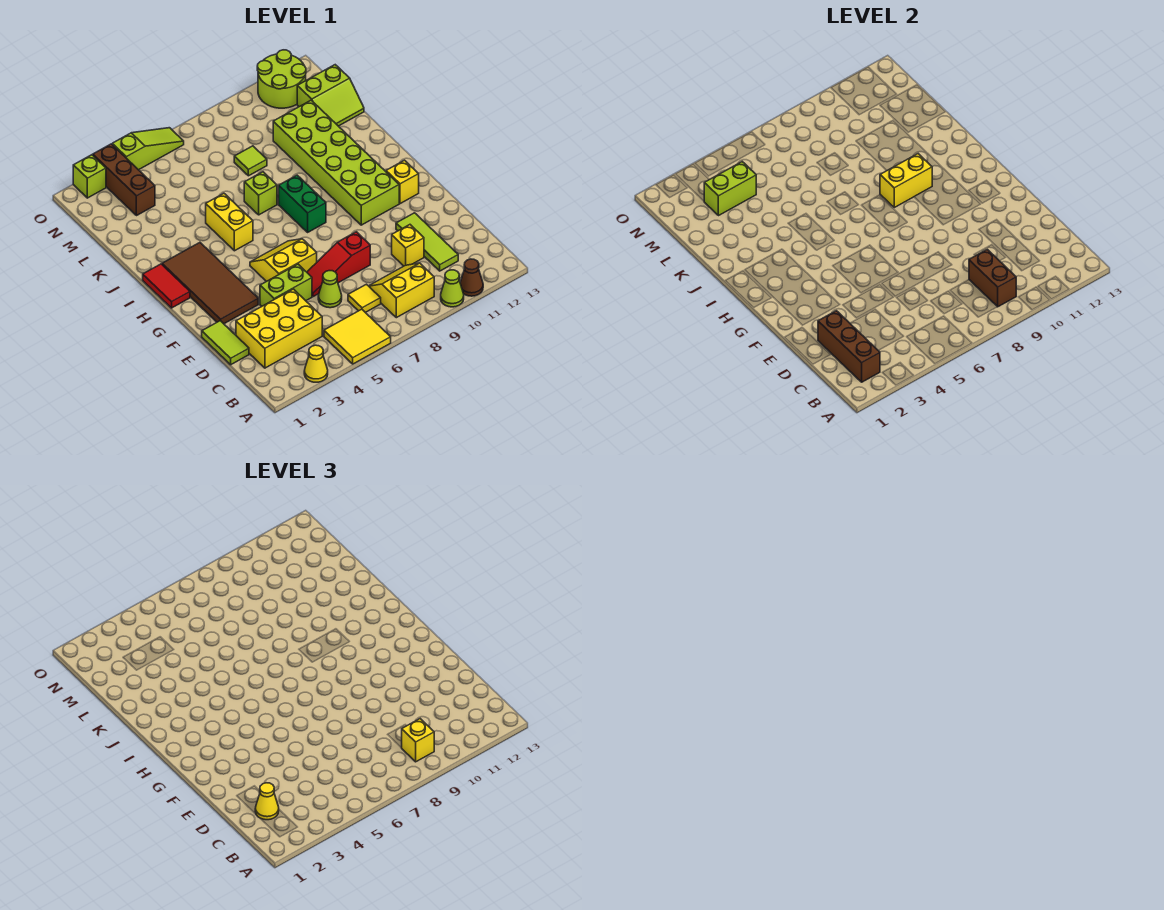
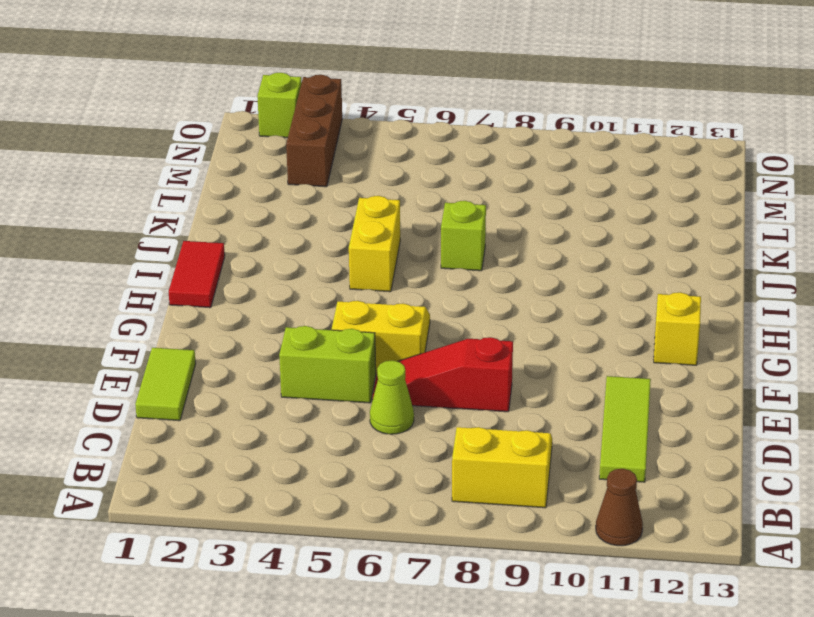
none -> yellow cone A3 level 1
none -> yellow tile A5:B6 level 1
none -> lime cone A10 level 1
none -> yellow brick C2:D4 level 1

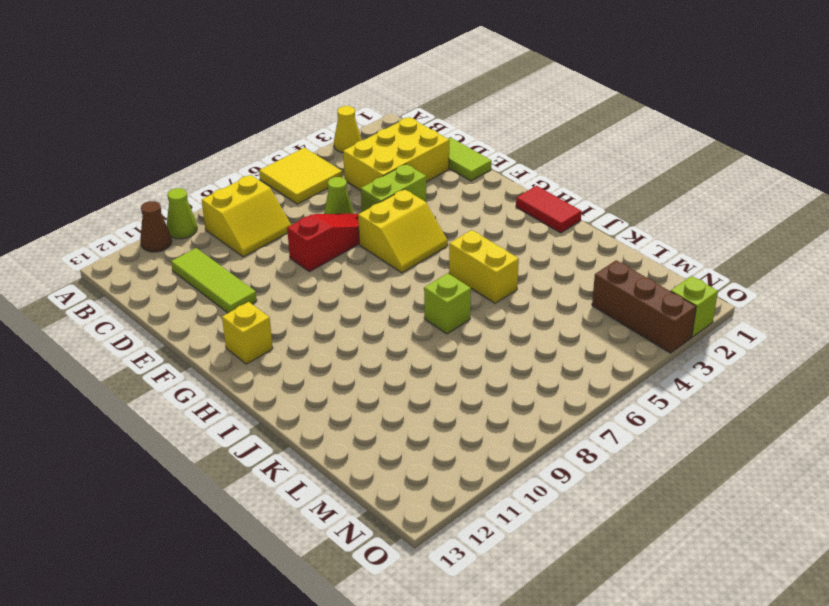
none -> yellow tile C7 level 1
none -> yellow brick D10 level 1
none -> brown tile F2:I3 level 1
none -> lime brick G10:L11 level 1

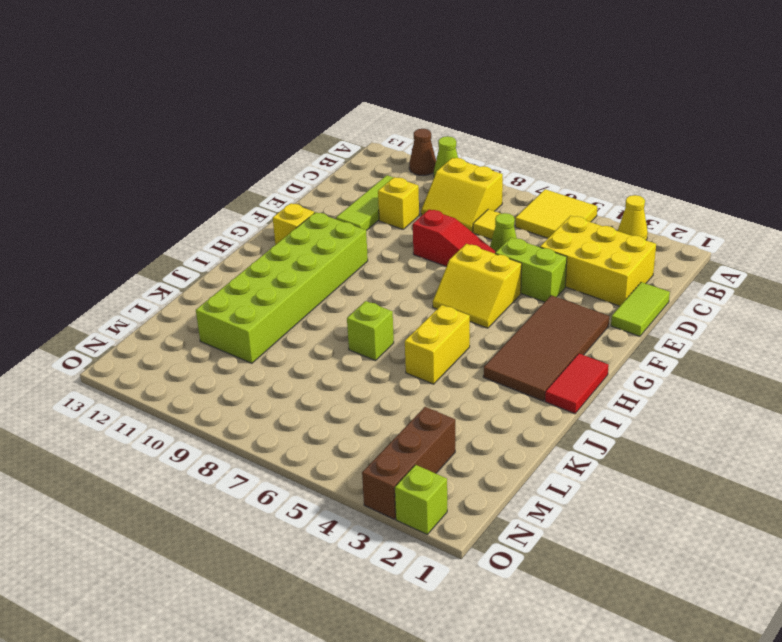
none -> green brick H8:I8 level 1
none -> lime tile L8 level 1
none -> lime slope L12:M13 level 1 top M
none -> lime round brick N11:O12 level 1

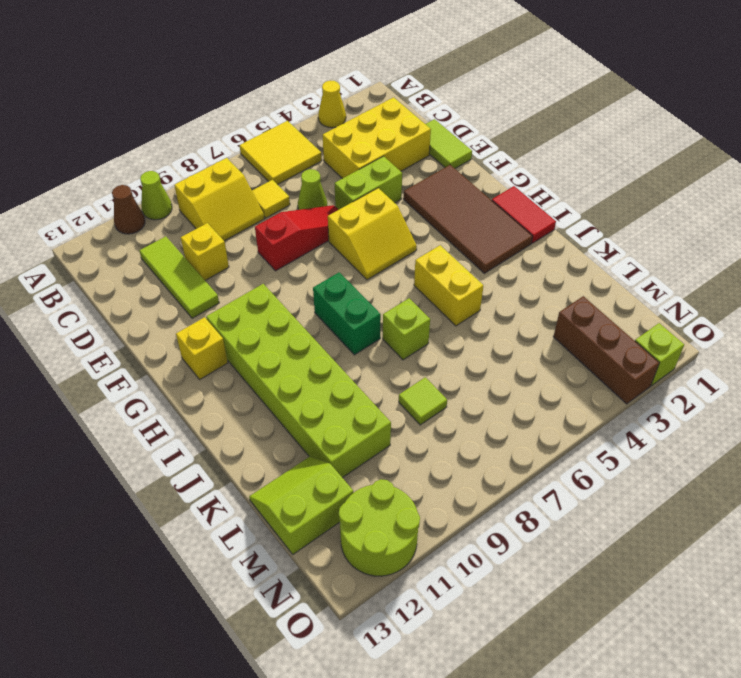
none -> lime slope O4:O6 level 1 top 4
none -> brown brick B2:D2 level 2
none -> brown brick B9:C9 level 2
none -> yellow brick I9:I10 level 2

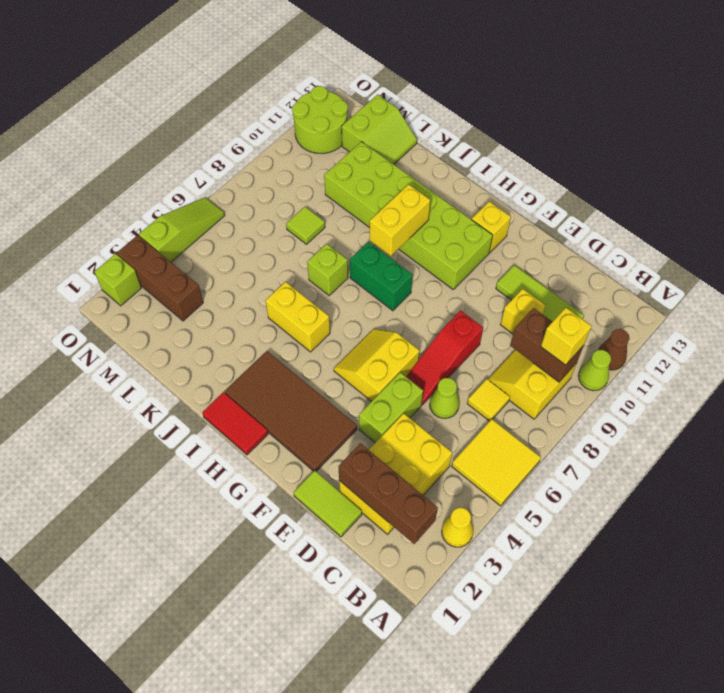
none -> lime brick M3:M4 level 2
none -> yellow cone C2 level 3

